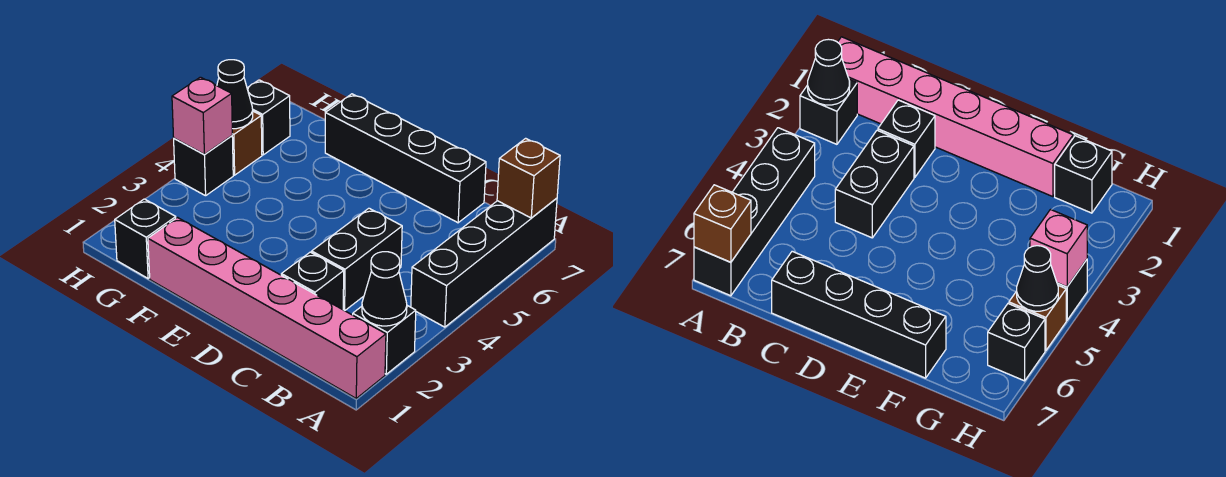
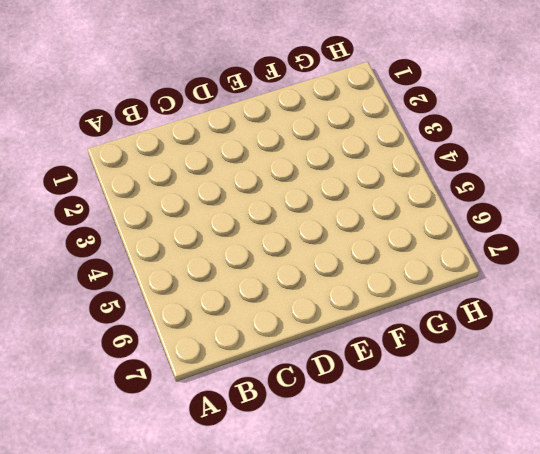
none -> pink brick A1:F1 level 1
none -> black brick A2 level 1
none -> black brick A4:A7 level 1

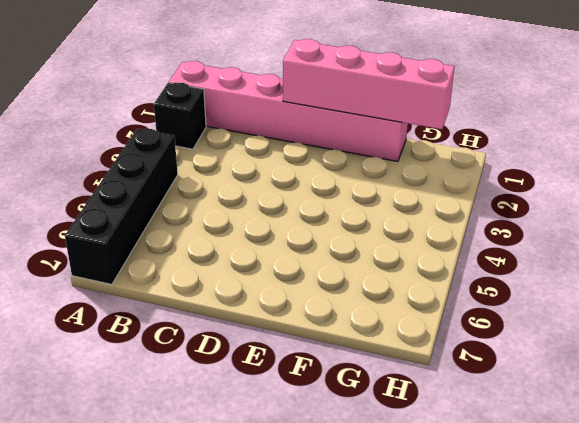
pink brick D1:G1 level 2 -> none
none -> black brick C2 level 1
none -> black brick C3:C4 level 1
none -> black brick C7:F7 level 1

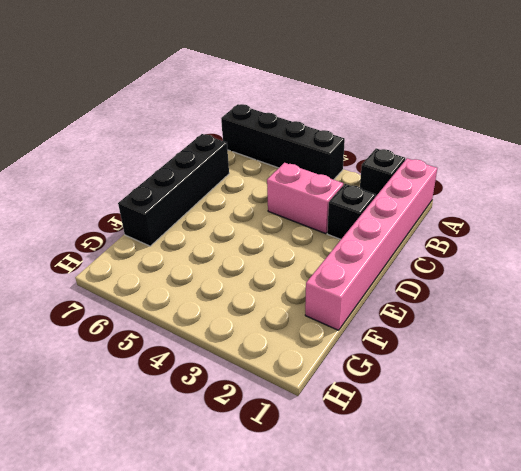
pink brick C3:C4 level 1 -> black brick C3:C4 level 1
none -> black brick G1 level 1
none -> black brick H4 level 1
none -> brown brick H5 level 1

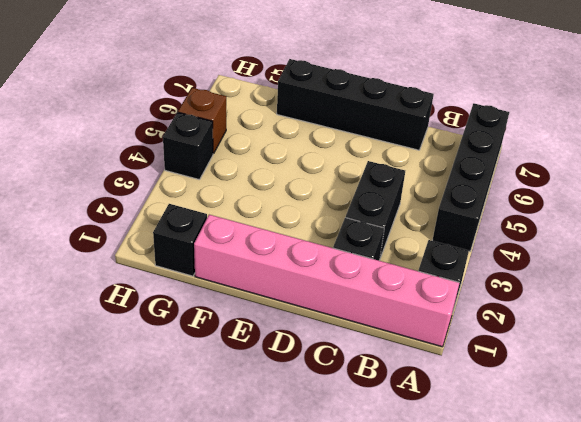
none -> black brick H6 level 1
none -> black cone A2 level 2
none -> brown brick A7 level 2

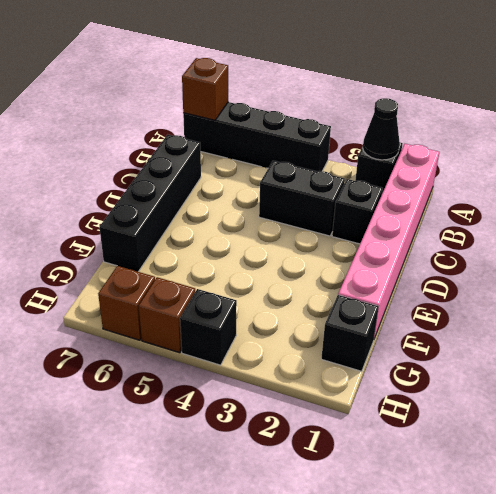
brown brick H6 level 1 -> black brick H6 level 1
none -> pink brick H4 level 2
none -> black cone H5 level 2

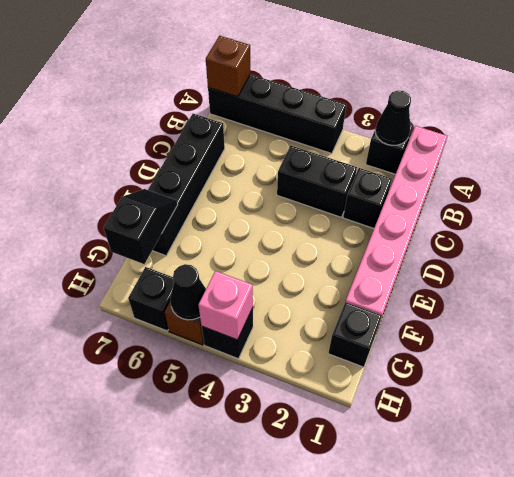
black slope F7:G7 level 2 top G -> none

